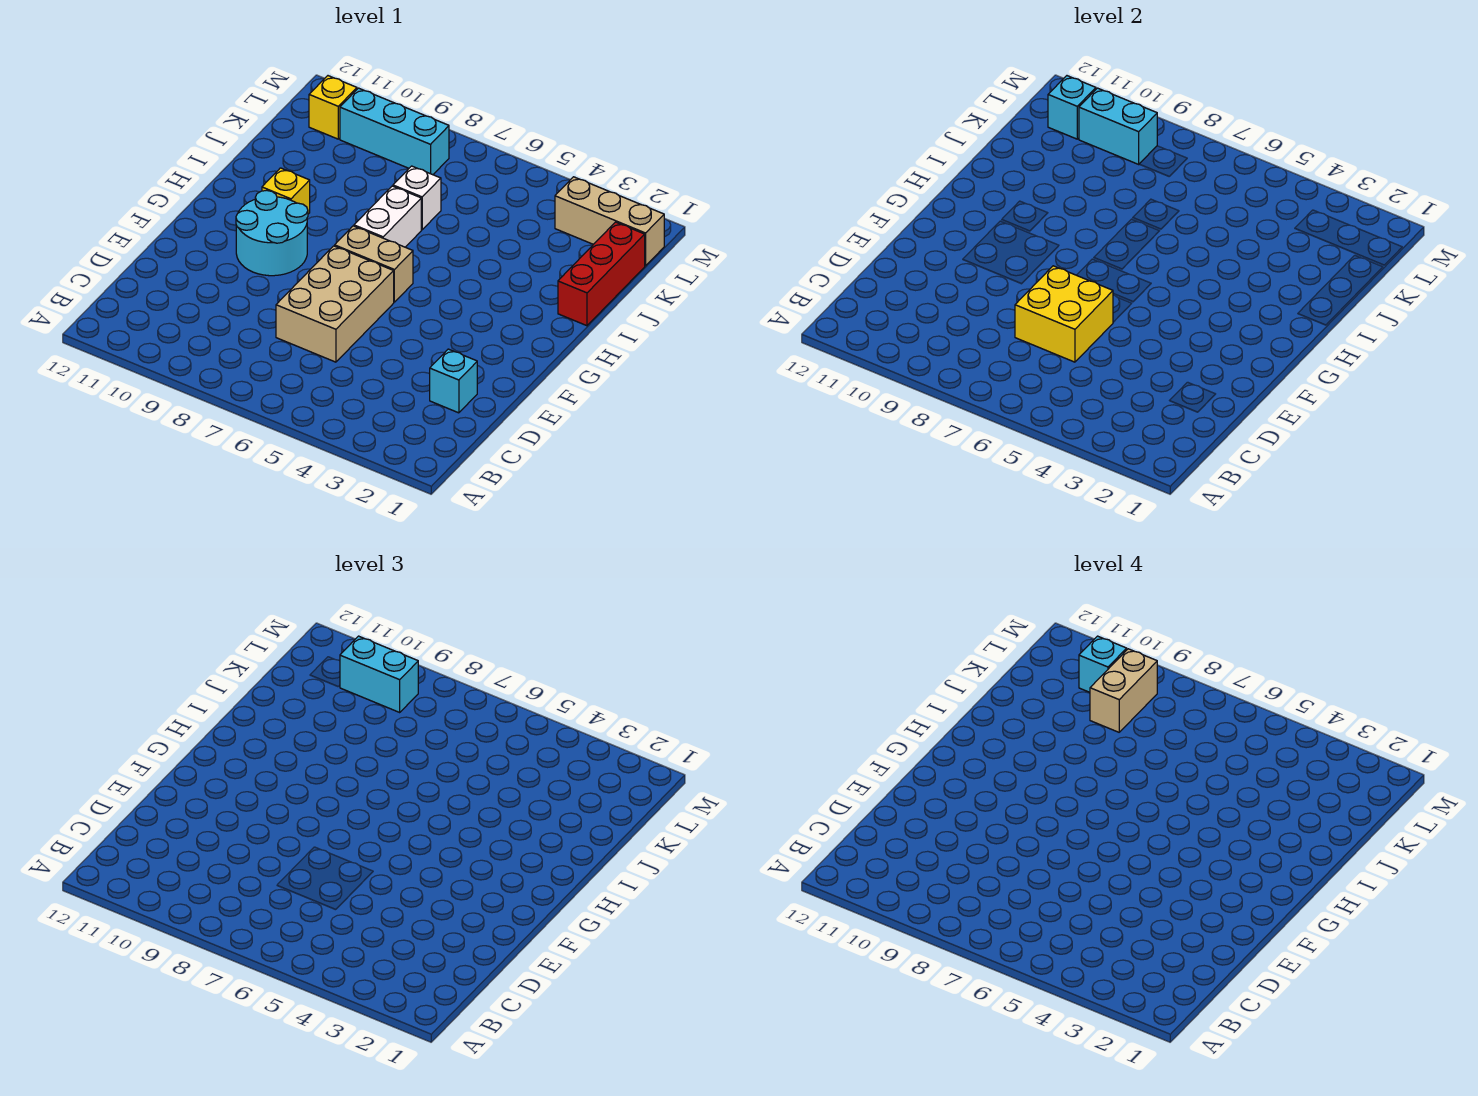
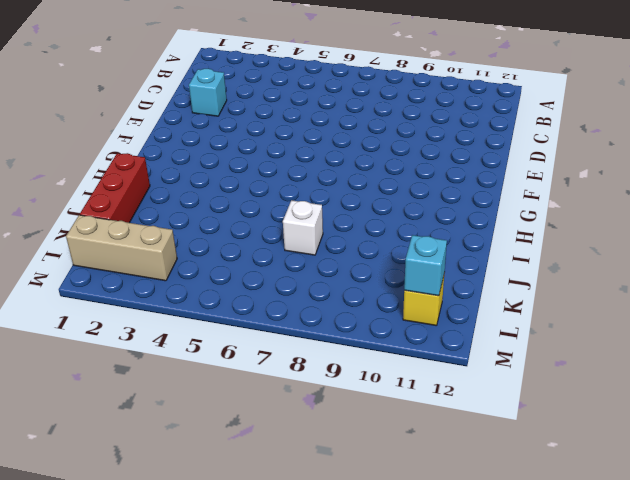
none -> tan brick D6:F7 level 1
none -> cyan round brick F9:G10 level 1
none -> tan brick G6:G7 level 1

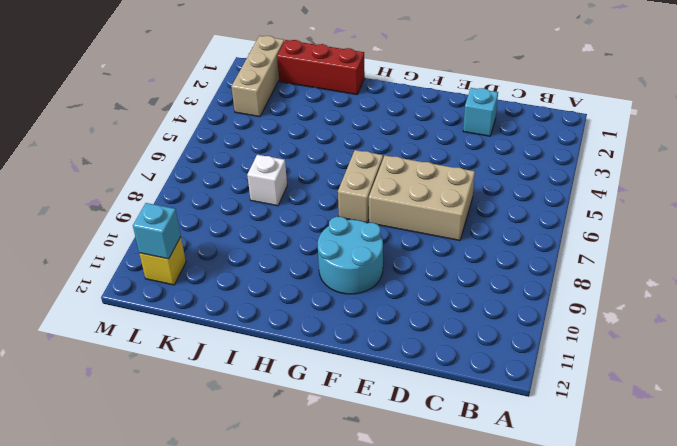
none -> white brick H7:I7 level 1
none -> yellow brick H10 level 1
none -> cyan brick L8:L10 level 1

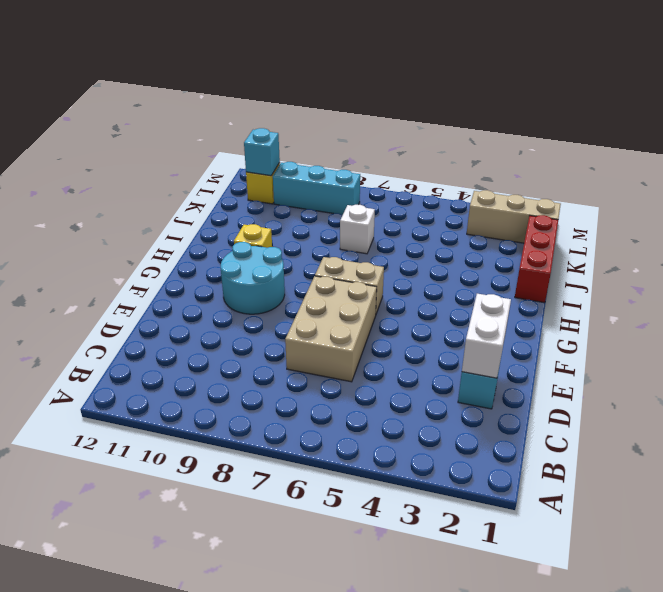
white brick D2:E2 level 2 -> white brick H7:I7 level 1
none -> yellow brick D6:E7 level 2
none -> cyan brick L9:L10 level 2
none -> cyan brick L9:L10 level 3

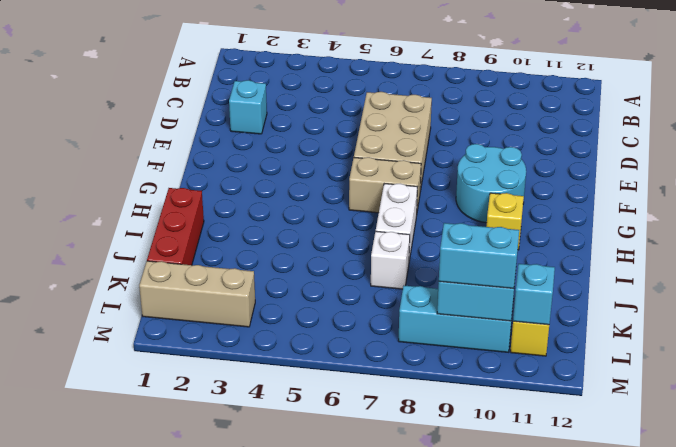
none -> yellow brick D6:E7 level 2
none -> tan brick K9:L9 level 4
none -> cyan brick L10 level 4

